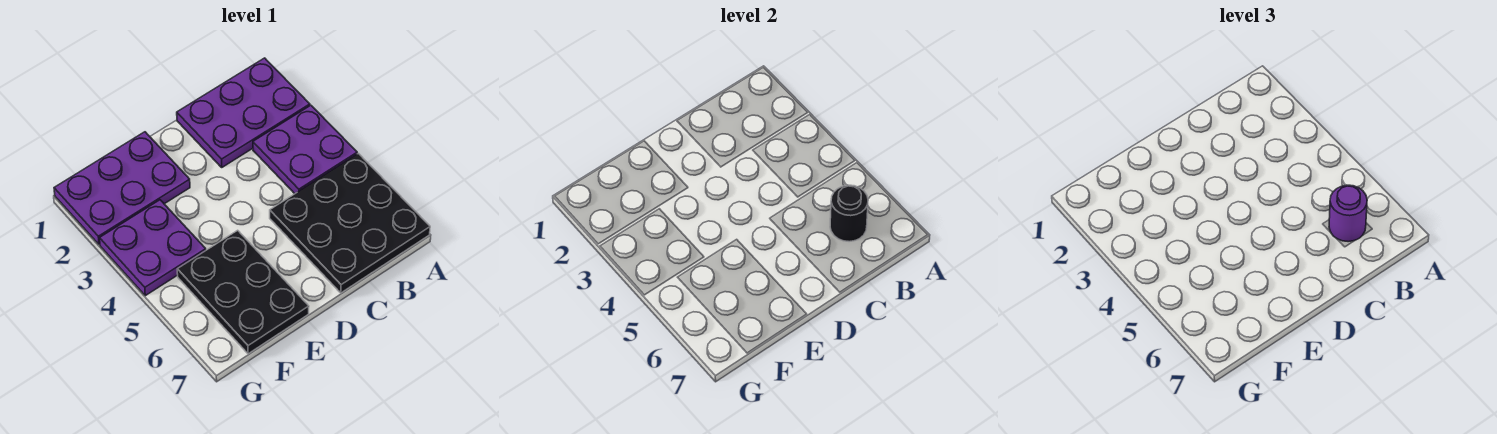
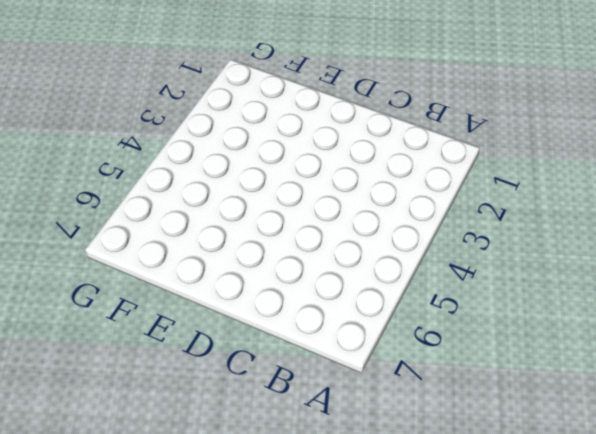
none -> purple plate A1:C2 level 1
none -> purple plate A3:B4 level 1

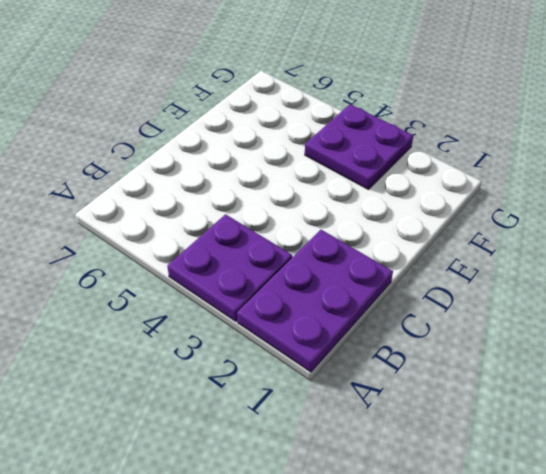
none -> black plate A5:C7 level 1
none -> purple plate E1:G2 level 1

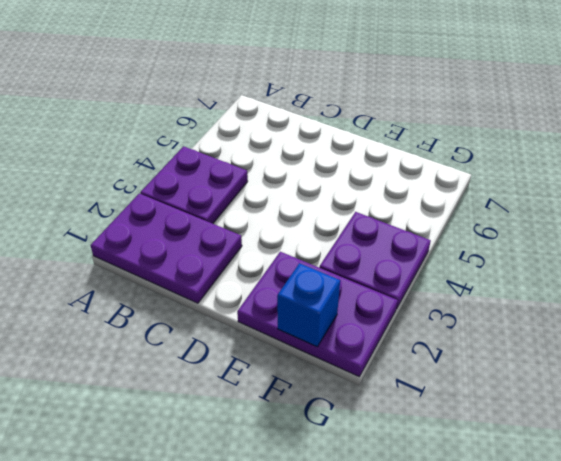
blue brick F1 level 2 -> none
none -> black plate A5:C7 level 1
none -> black plate E5:F7 level 1

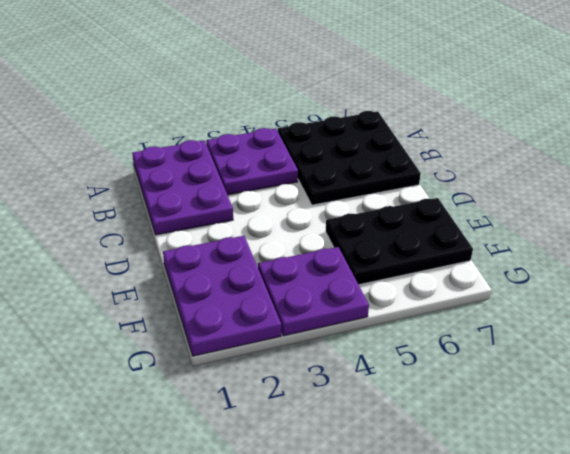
none -> black round brick B6 level 2
none -> purple round brick B6 level 3

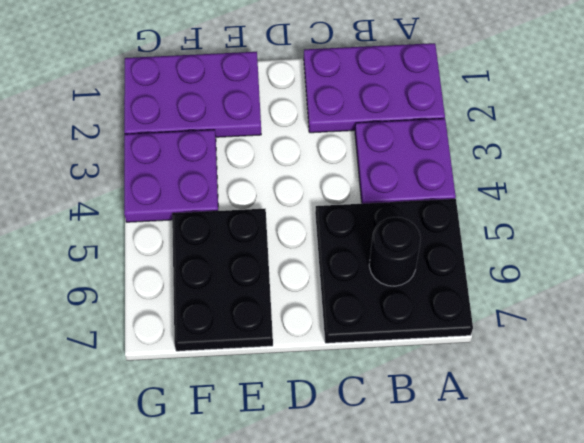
none -> purple round brick B6 level 3

